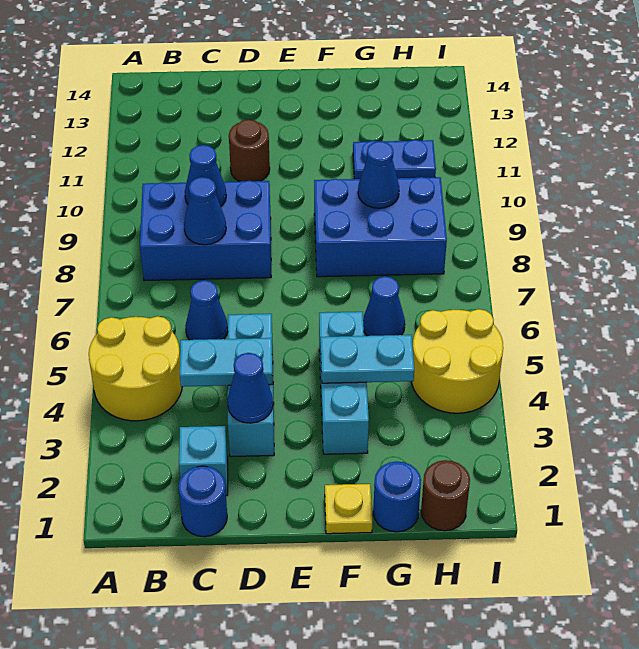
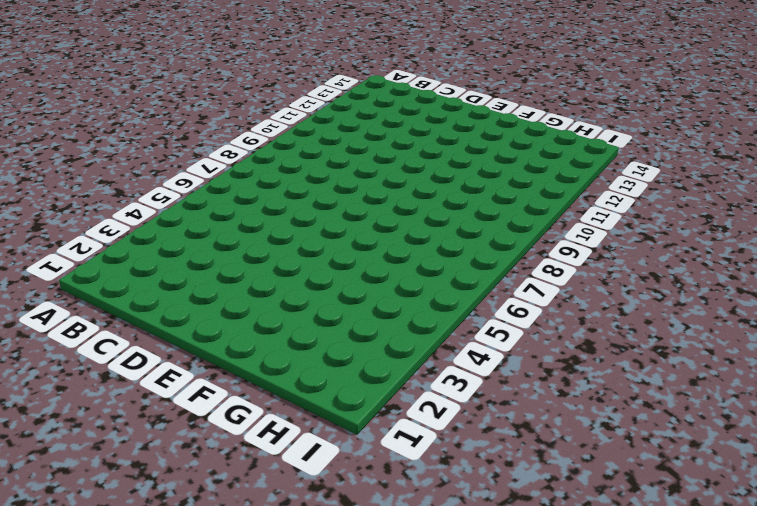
none -> yellow round brick A4:B5 level 1
none -> blue brick B8:D9 level 1
none -> blue round brick C1 level 1

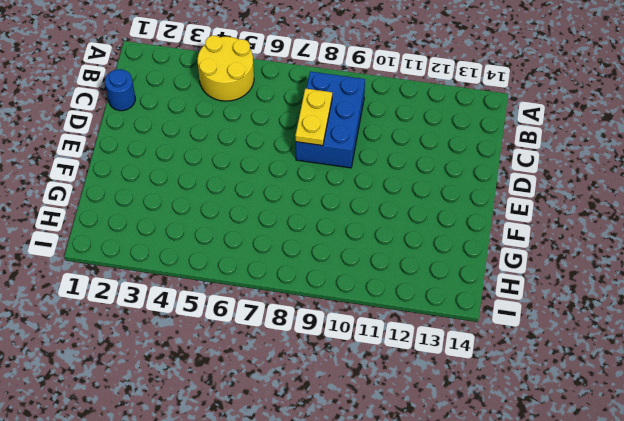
yellow plate C8:D8 level 2 -> blue cone C8 level 2
none -> cyan brick C2 level 1
none -> blue cone C6 level 1
none -> cyan brick D3:D5 level 1

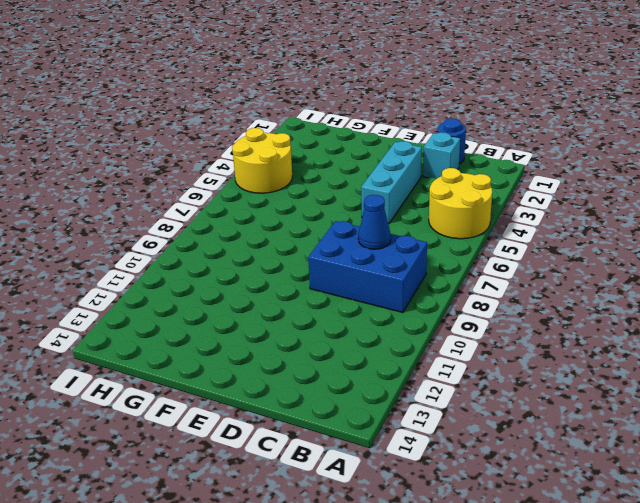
none -> blue cone C6 level 1
none -> brown round brick D11 level 1
none -> yellow plate F1 level 1

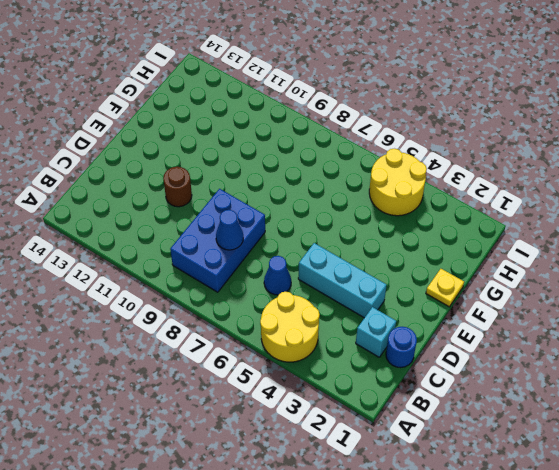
none -> cyan brick F3:F5 level 1
none -> blue brick F8:H9 level 1
none -> blue round brick G1 level 1

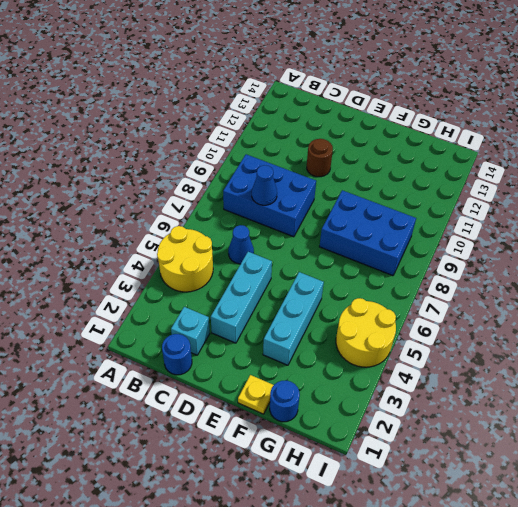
none -> blue cone G6 level 1
none -> blue plate G11:H11 level 1
none -> brown round brick H1 level 1

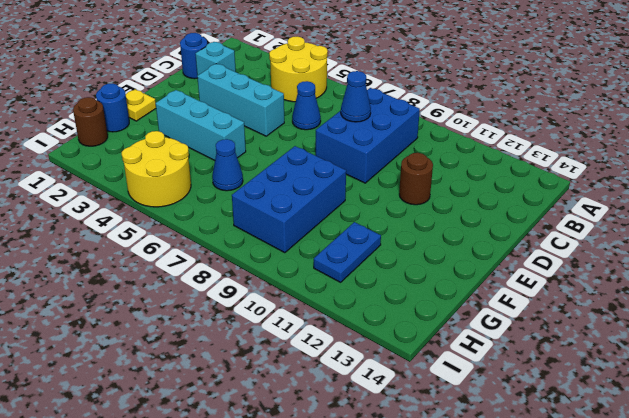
none -> cyan plate C4:D4 level 2
none -> blue cone C9 level 2
none -> blue cone D3 level 2

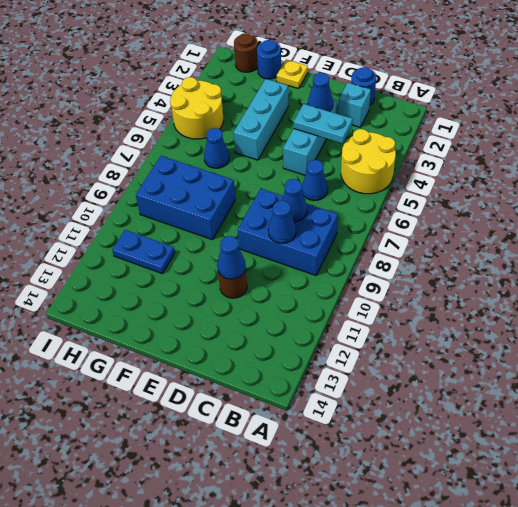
blue cone D11 level 2 -> blue cone G9 level 2
none -> cyan plate F4:G4 level 2

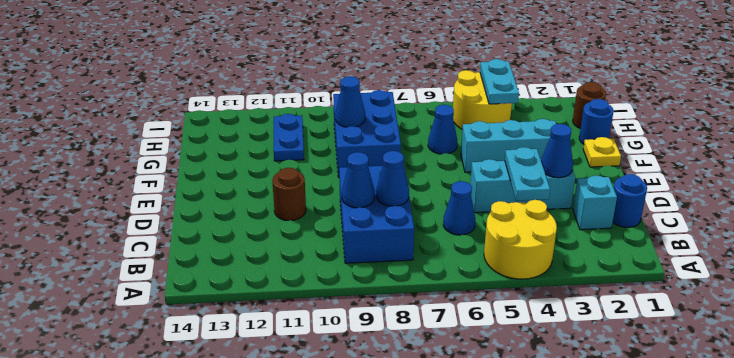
cyan plate H4:I4 level 2 -> cyan plate F4:G4 level 2

